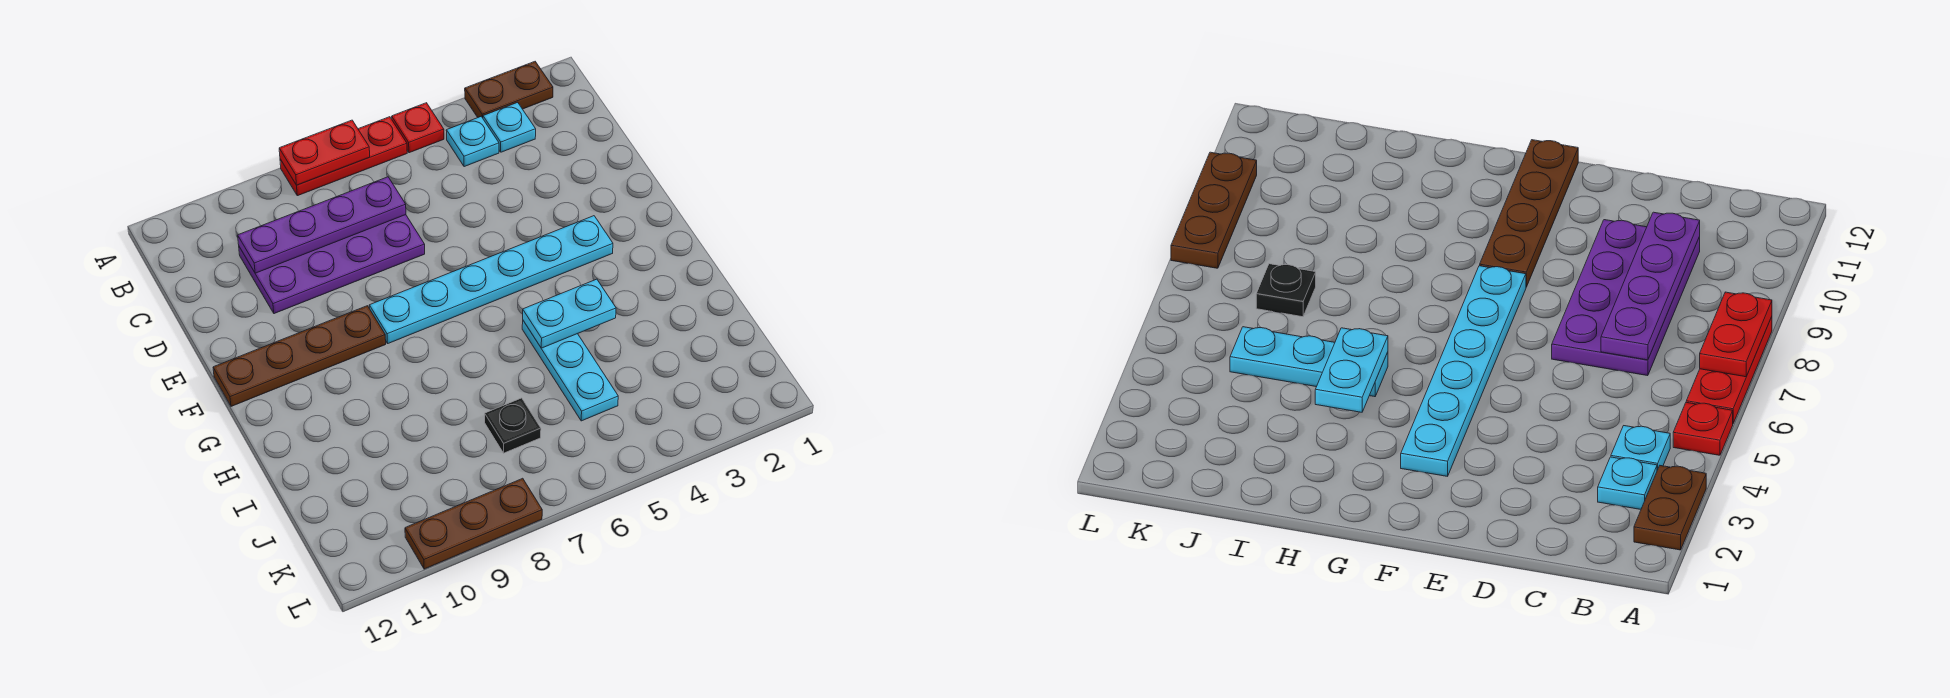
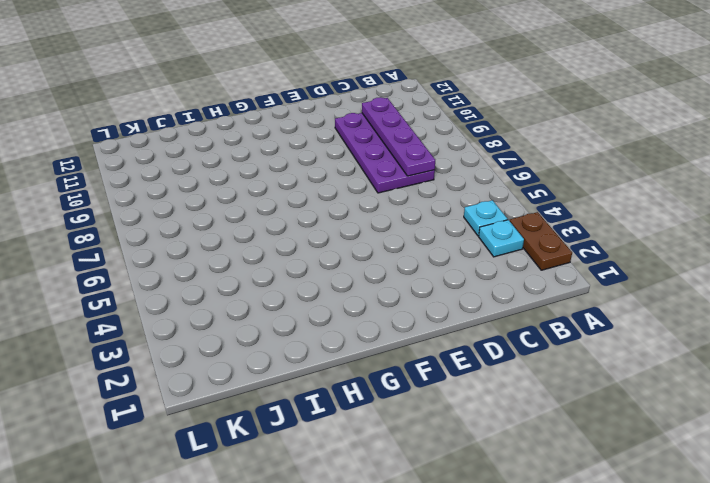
none -> red plate A5 level 1
none -> red plate A6:A8 level 1
none -> cyan plate F3:F8 level 1

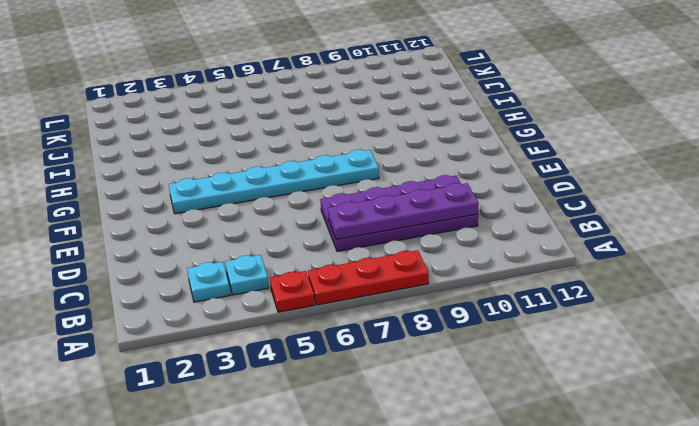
none -> brown plate A2:A3 level 1
none -> brown plate F9:F12 level 1
none -> cyan plate H5:J5 level 1

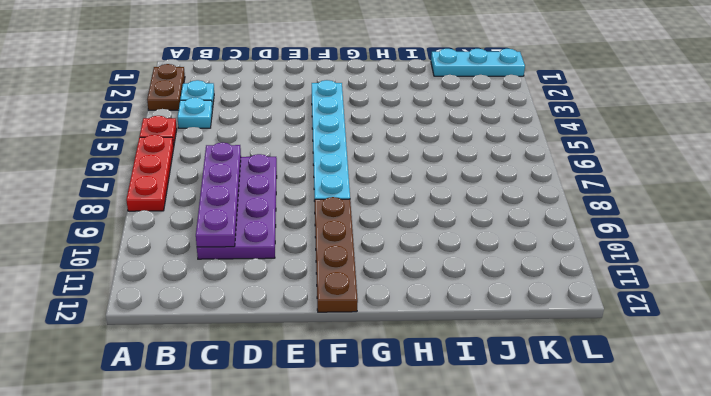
cyan plate J1:L1 level 1 -> cyan plate H5:J5 level 1
none -> black plate J7 level 1
none -> brown plate L8:L10 level 1
none -> red plate A7:A8 level 2

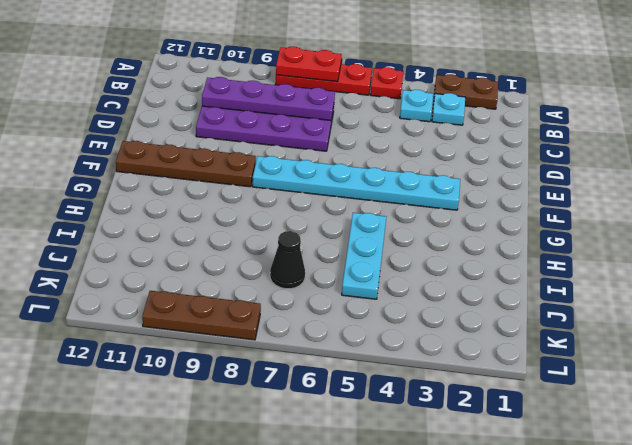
black cone J7 level 1 -> black plate J7 level 1
none -> cyan plate H4:H5 level 2

